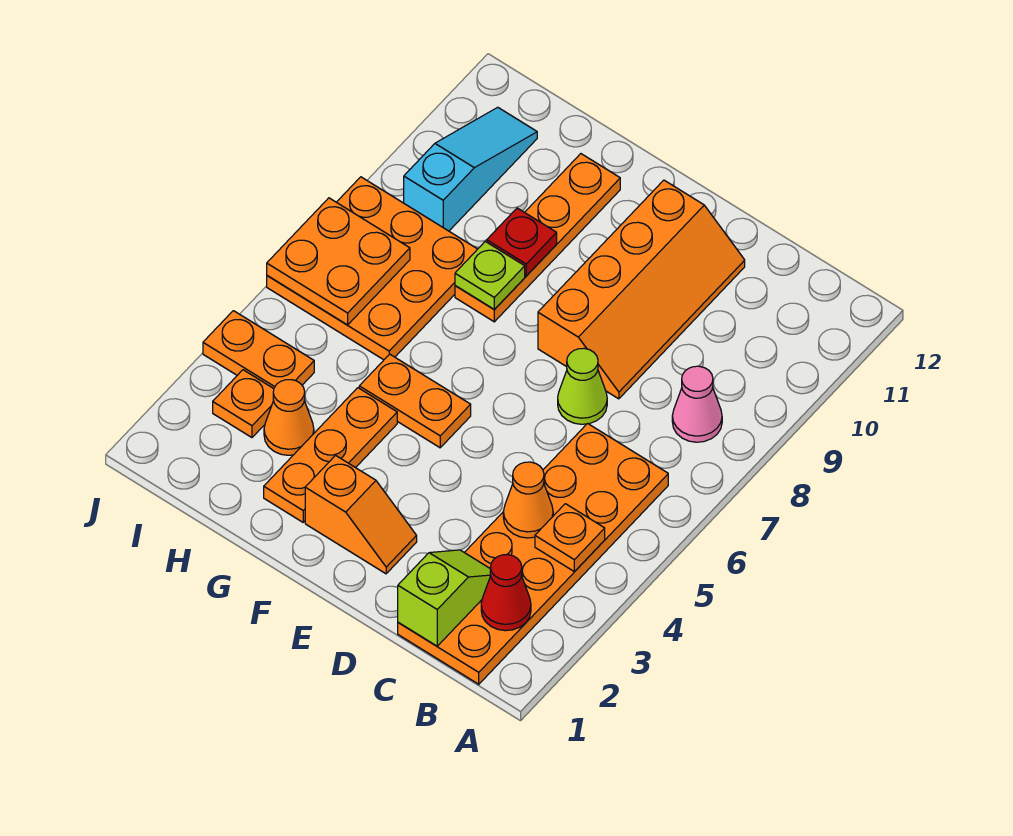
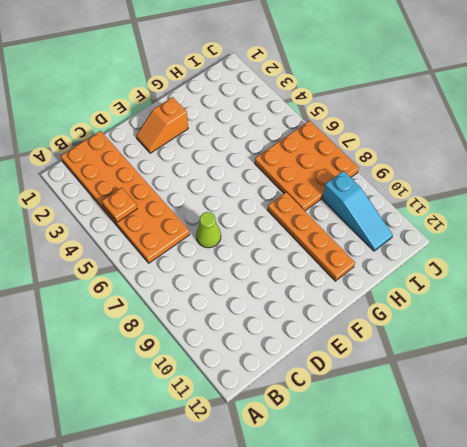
none -> pink cone B8 level 1
none -> orange slope D8:E11 level 1 top E
none -> orange plate F5:G5 level 1

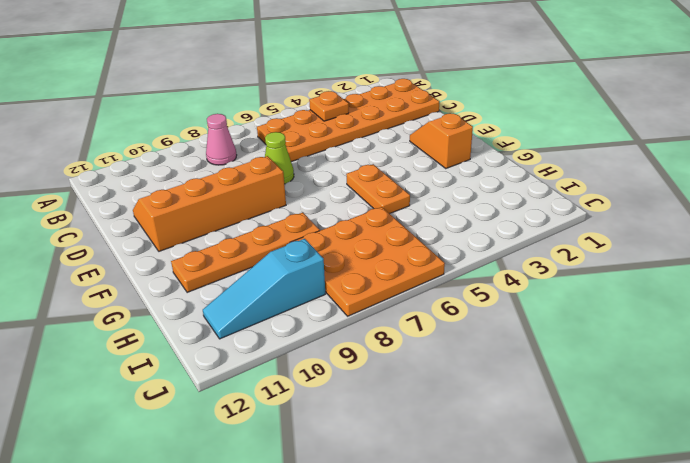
none -> orange plate G2:G4 level 1
none -> orange cone H3 level 1
none -> orange plate I3 level 1

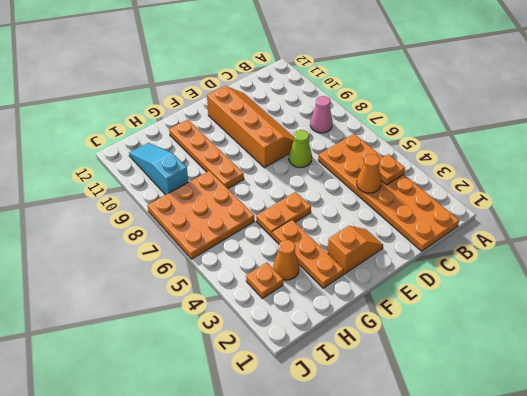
none -> orange plate I4:J4 level 1
none -> red cone B2 level 2
none -> lime slope C1:C2 level 2 top 1

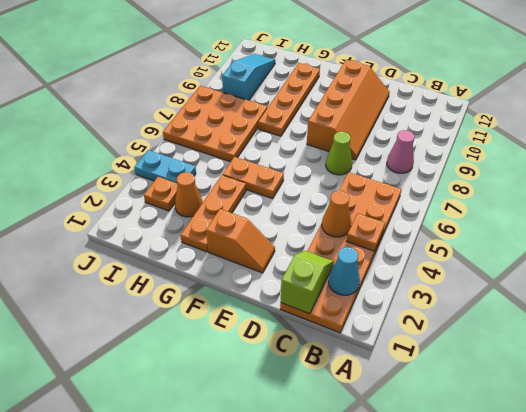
cyan cone B2 level 2 -> red cone B2 level 2
cyan plate I4:J4 level 1 -> orange plate I4:J4 level 1
none -> lime plate G8 level 2
none -> red plate G9 level 2
none -> orange plate I6:J7 level 2

